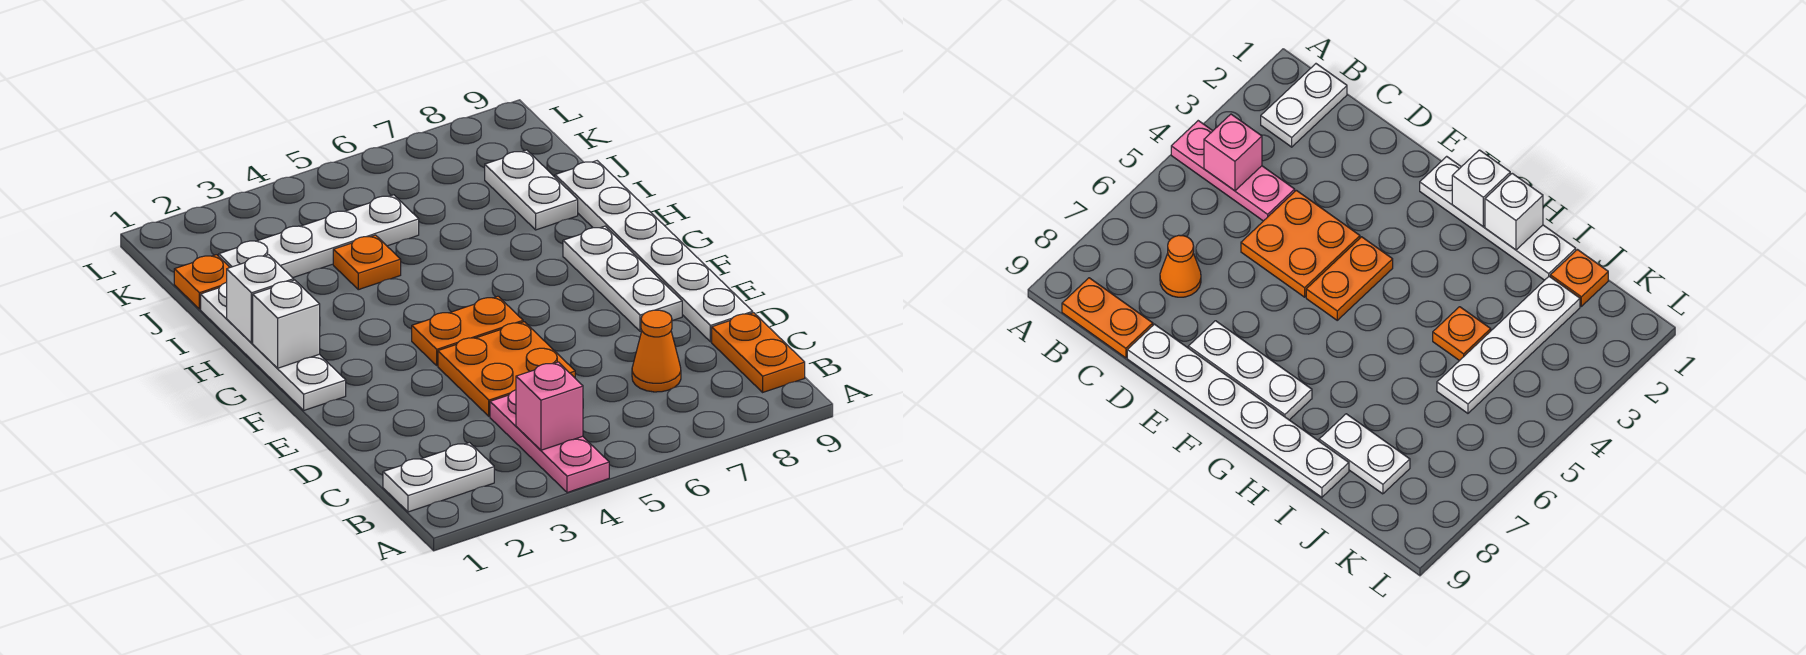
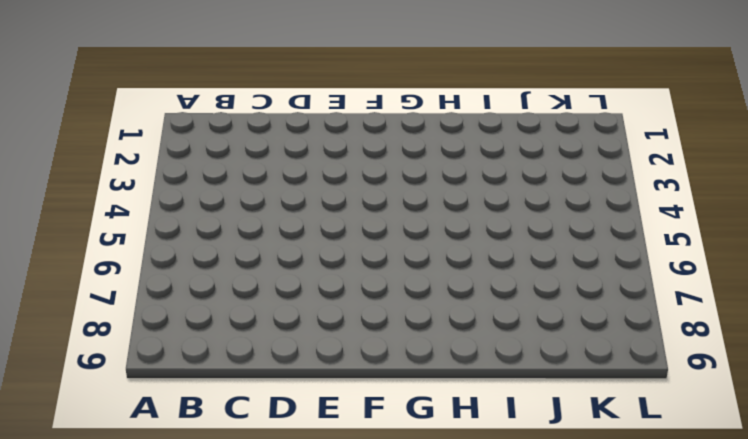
none -> pink plate A4:C4 level 1
none -> white plate B1:B2 level 1
none -> orange plate B9:C9 level 1

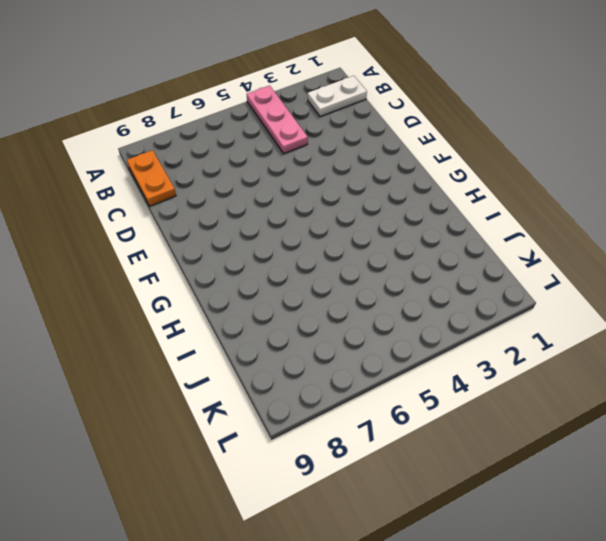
none -> orange cone C7 level 1
none -> orange plate D4:E5 level 1
none -> white plate D9:I9 level 1

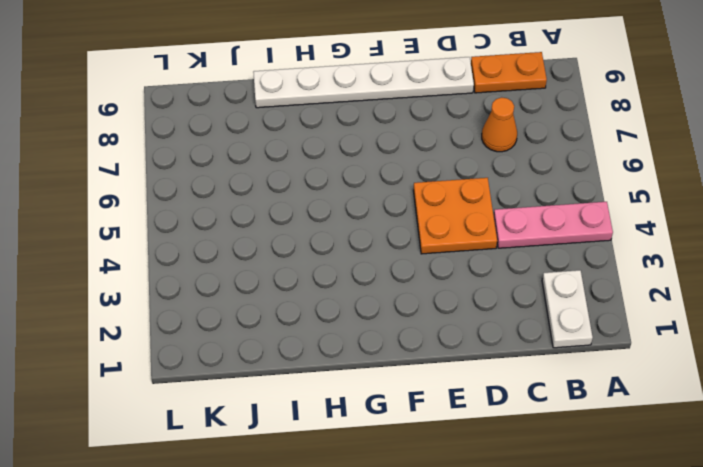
none -> white plate E8:G8 level 1
none -> white plate F1:I1 level 1
none -> orange plate F4:F5 level 1

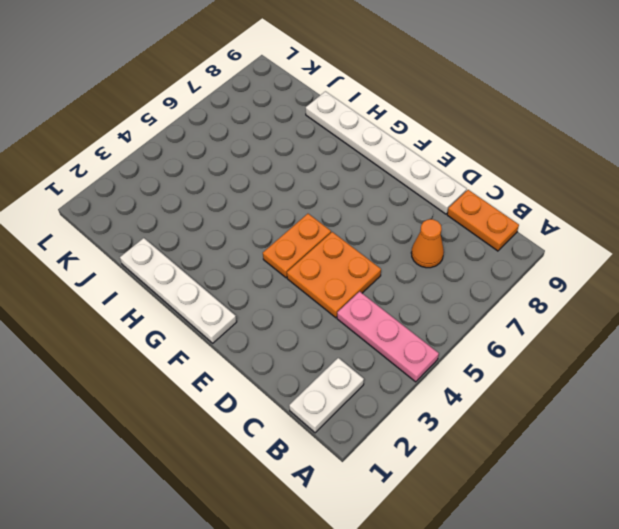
none -> white plate E8:G8 level 1
none -> orange plate I4 level 1
none -> white plate I8:J8 level 1

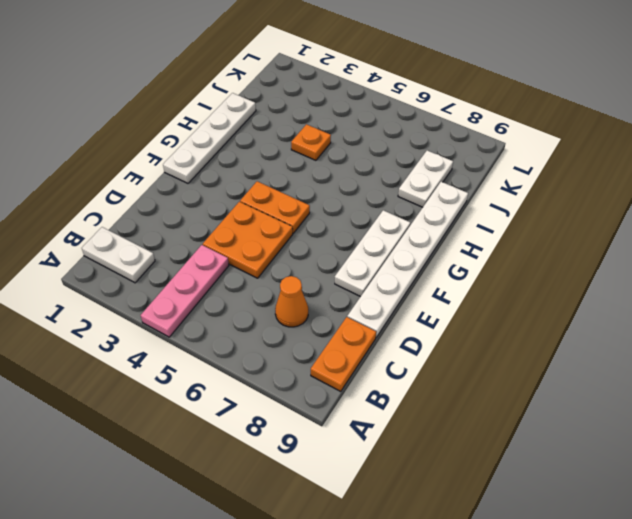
none -> orange plate J1 level 1
none -> white plate J2:J5 level 1
none -> pink brick B4 level 2

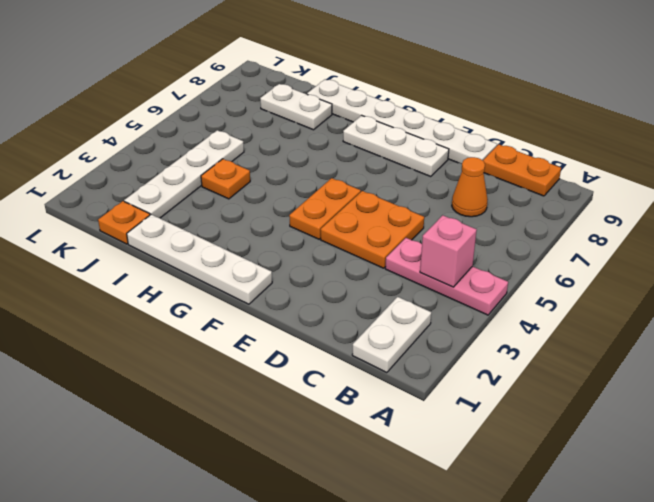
none -> white brick G1 level 2
none -> white brick H1 level 2

